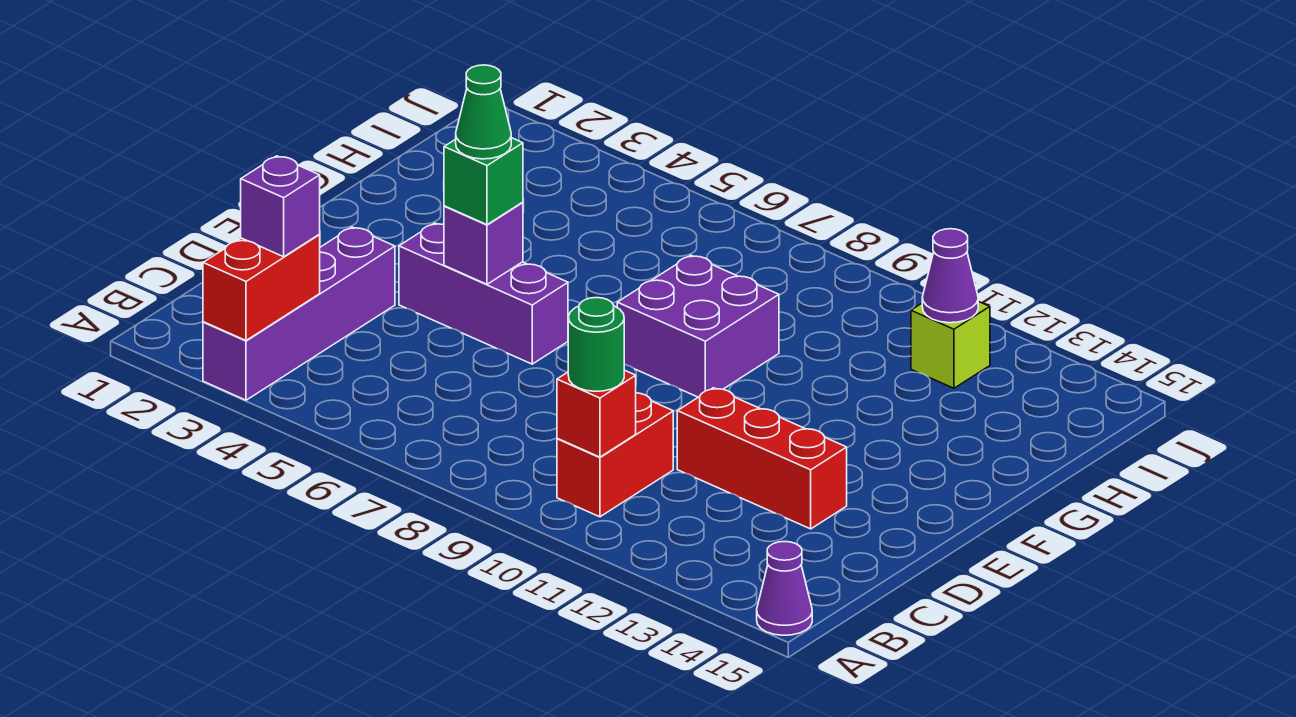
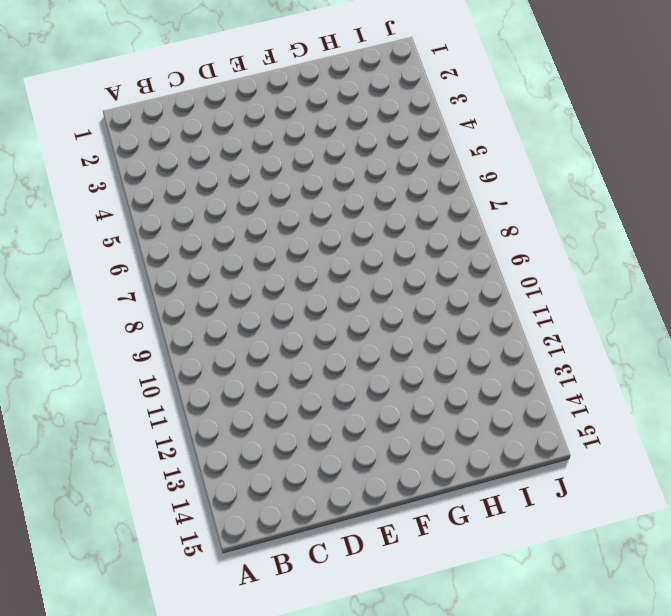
none -> purple brick A3:D3 level 1
none -> purple cone A15 level 1
none -> red brick B10:C10 level 1

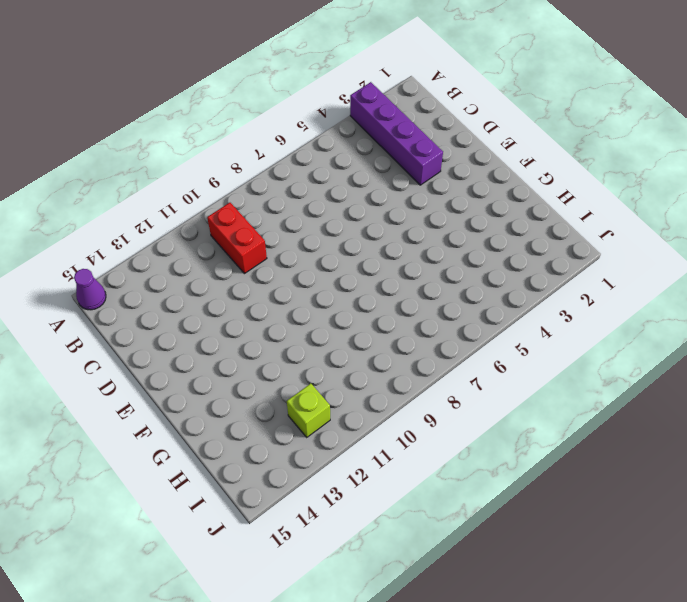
none -> red brick D11:D13 level 1
none -> purple brick E4:E6 level 1
none -> purple brick F8:G9 level 1

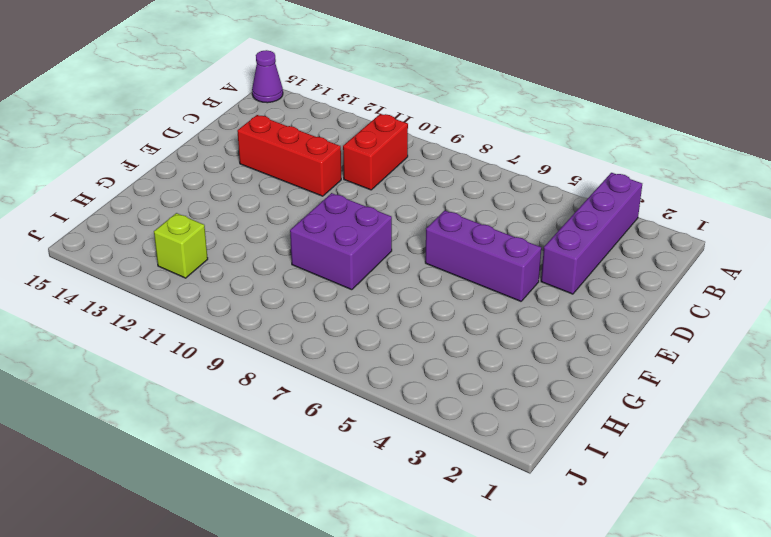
none -> red brick A3:B3 level 2
none -> red brick B10 level 2
none -> purple brick E5 level 2

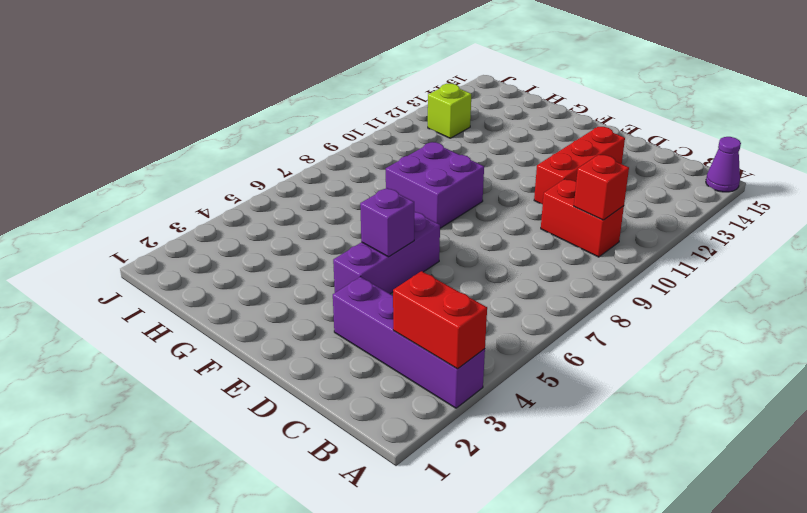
none -> purple cone I12 level 2
none -> purple brick B3 level 3
none -> green round brick B10 level 3

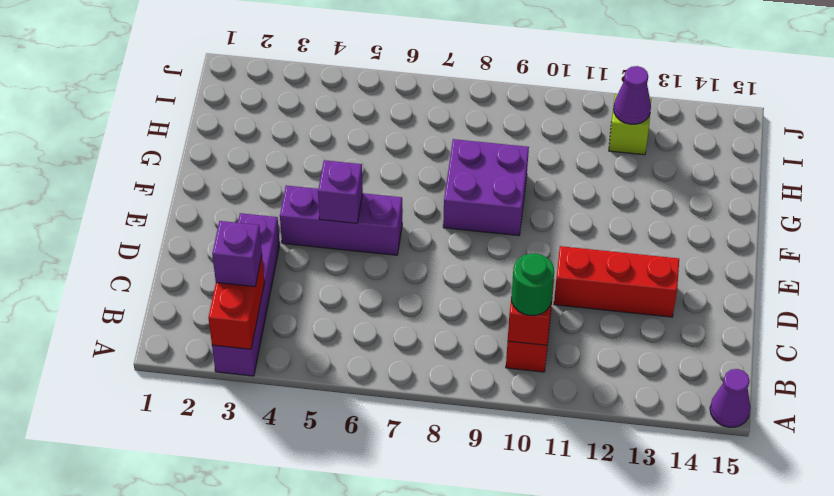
none -> green brick E5 level 3
none -> green cone E5 level 4

